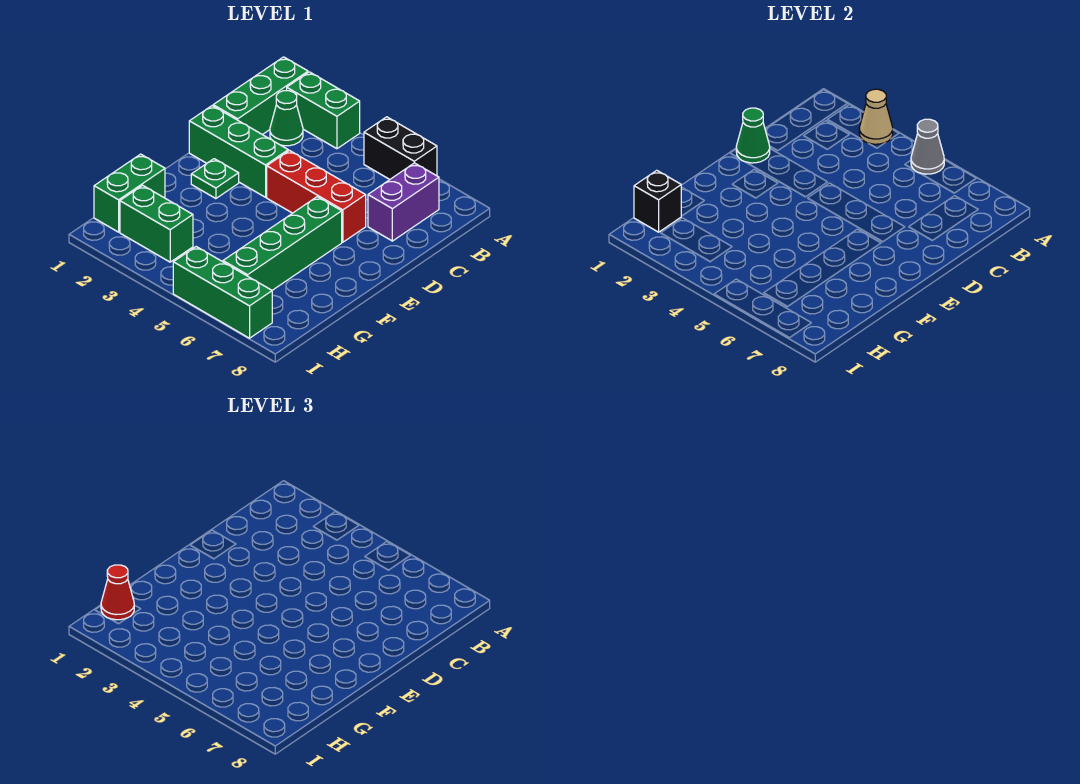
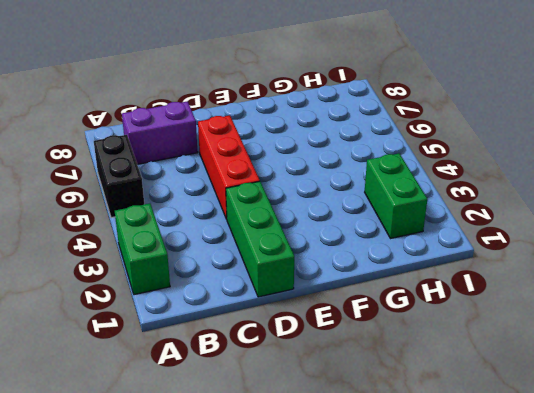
none -> green brick A1:C1 level 1
none -> green cone B2 level 1
none -> green plate E2 level 1

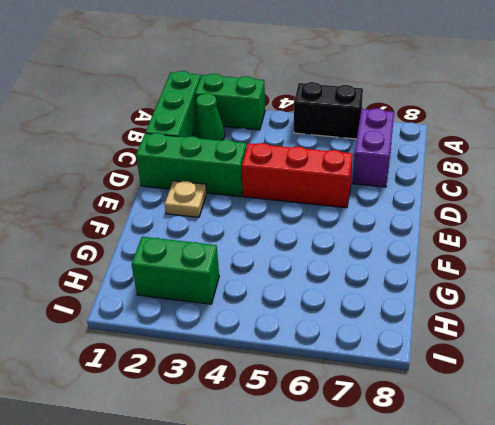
tan plate E2 level 1 -> green plate E2 level 1
none -> green brick E6:H6 level 1
none -> green brick G1:H1 level 1
none -> green brick I5:I7 level 1

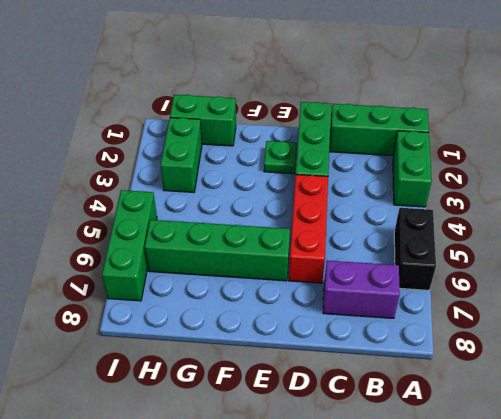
none -> green cone B2 level 1
none -> tan cone A3 level 2
none -> grey cone A5 level 2

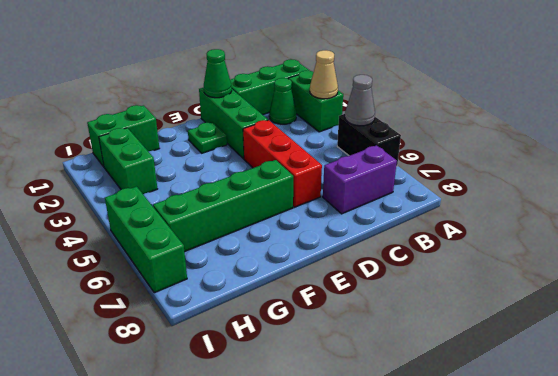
none -> black brick H1 level 2
none -> red cone H1 level 3

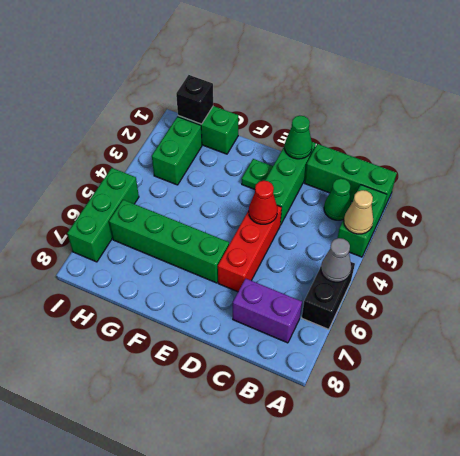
red cone D4 level 2 -> red cone H1 level 3

